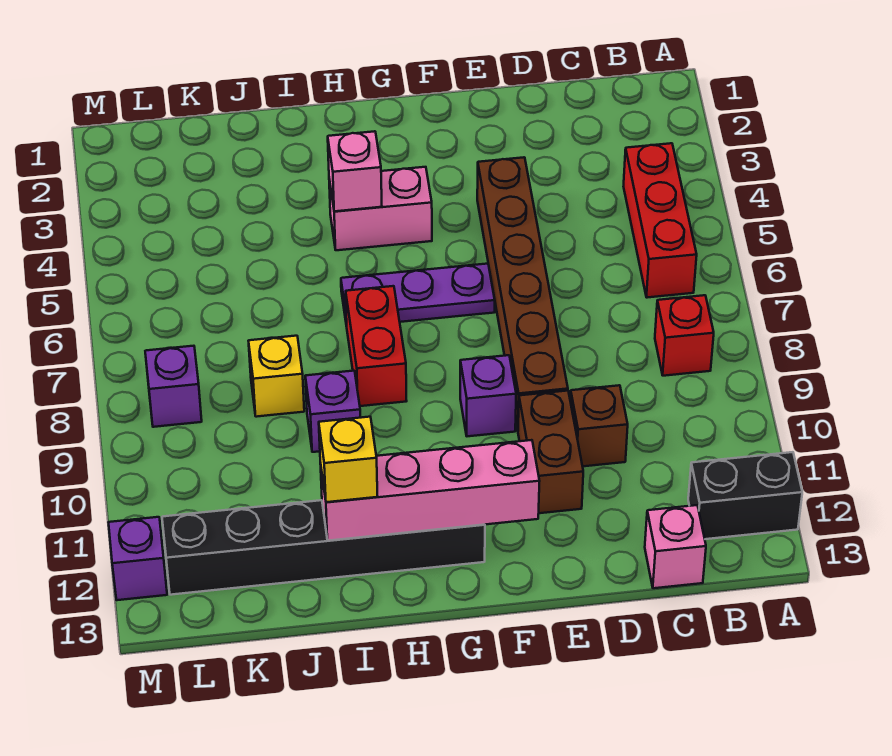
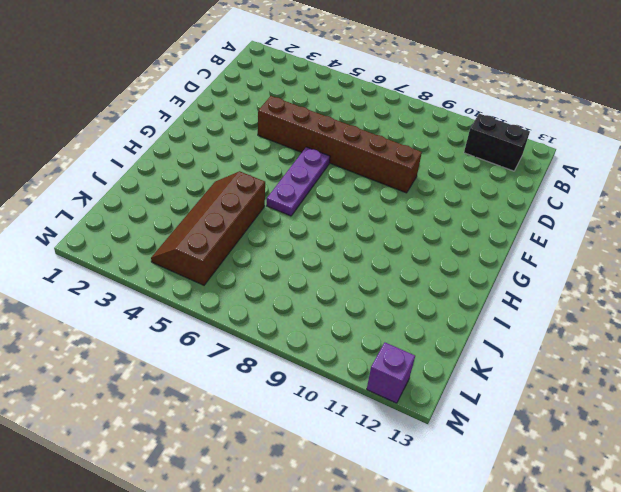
black brick B11:B12 level 1 -> black brick A12:B12 level 1
brown slope I4:L5 level 1 top 5 -> none
none -> red brick B4:B6 level 1
none -> red brick B8 level 1
none -> pink brick C13 level 1

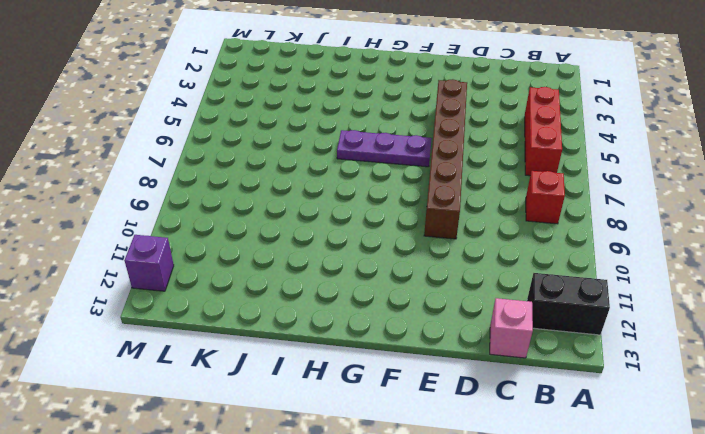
none -> brown brick D10 level 1
none -> brown brick E10:E11 level 1
none -> purple brick F9 level 1

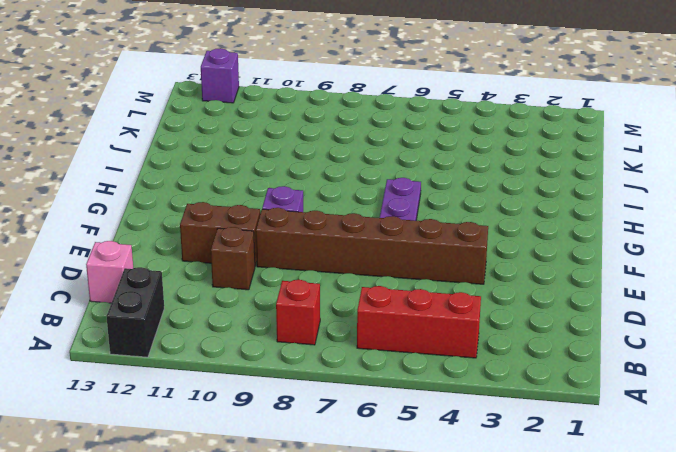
none -> pink brick G4:H4 level 1
none -> black brick G12:L12 level 1
none -> red brick H7:H8 level 1

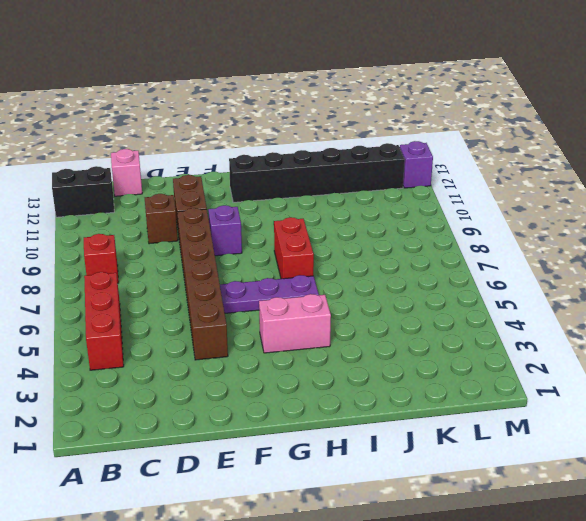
none -> purple brick I9 level 1
none -> yellow brick J8 level 1
none -> purple brick L8 level 1

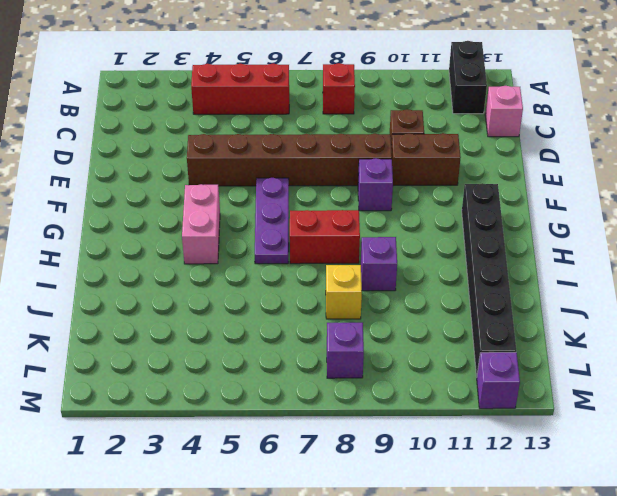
none -> pink brick F12:I12 level 2
none -> pink brick H4 level 2
none -> yellow brick I12 level 3

